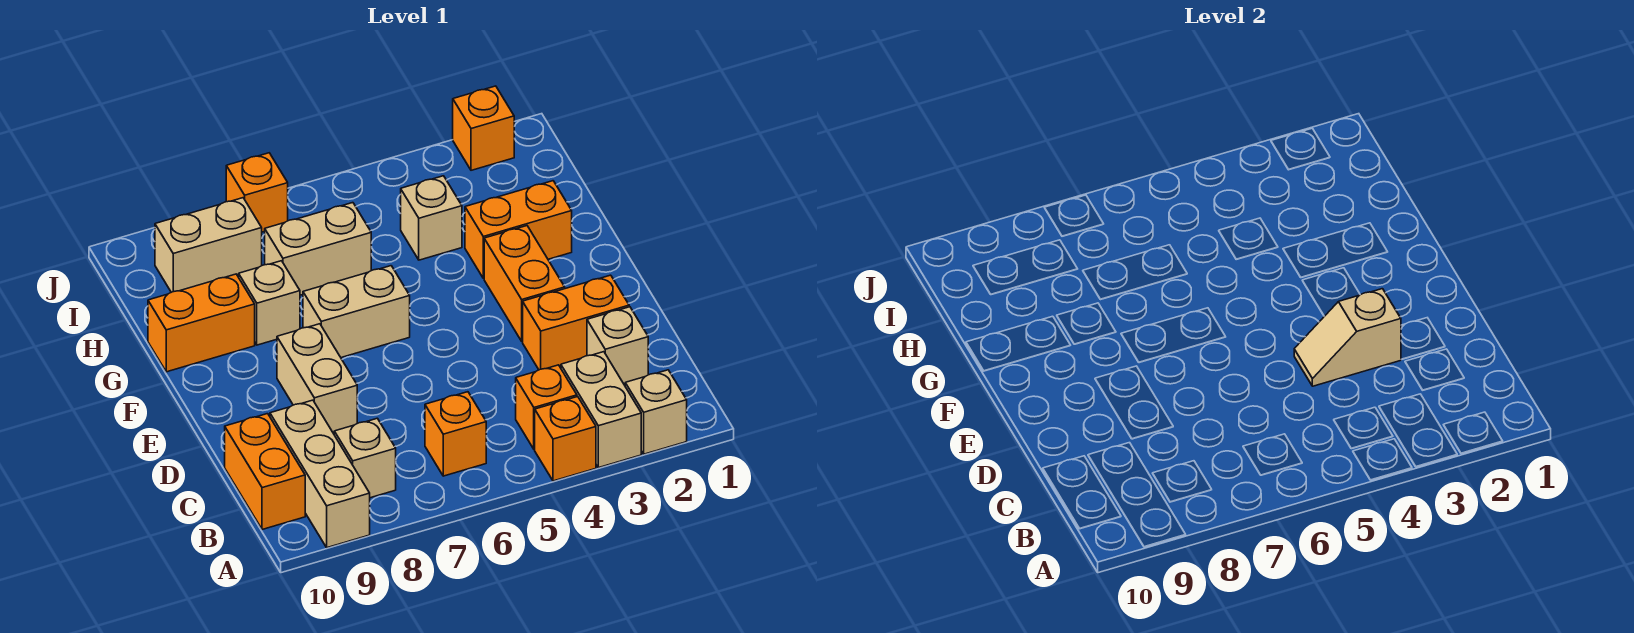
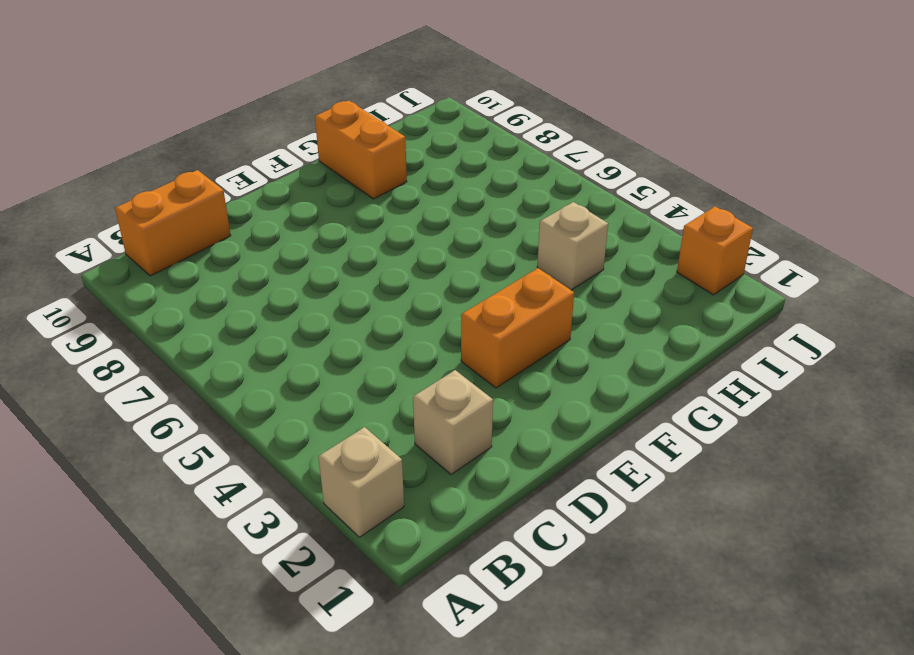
none -> tan brick A3:B3 level 1
none -> orange brick A4 level 1
none -> tan brick A9:C9 level 1

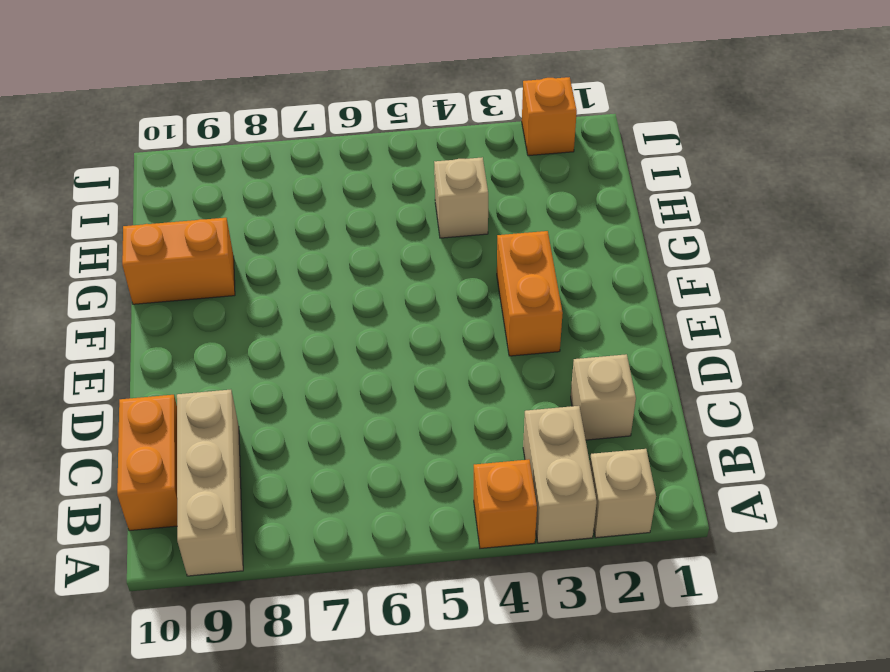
none -> orange brick B4 level 1
none -> orange brick B6 level 1
none -> tan brick B8 level 1

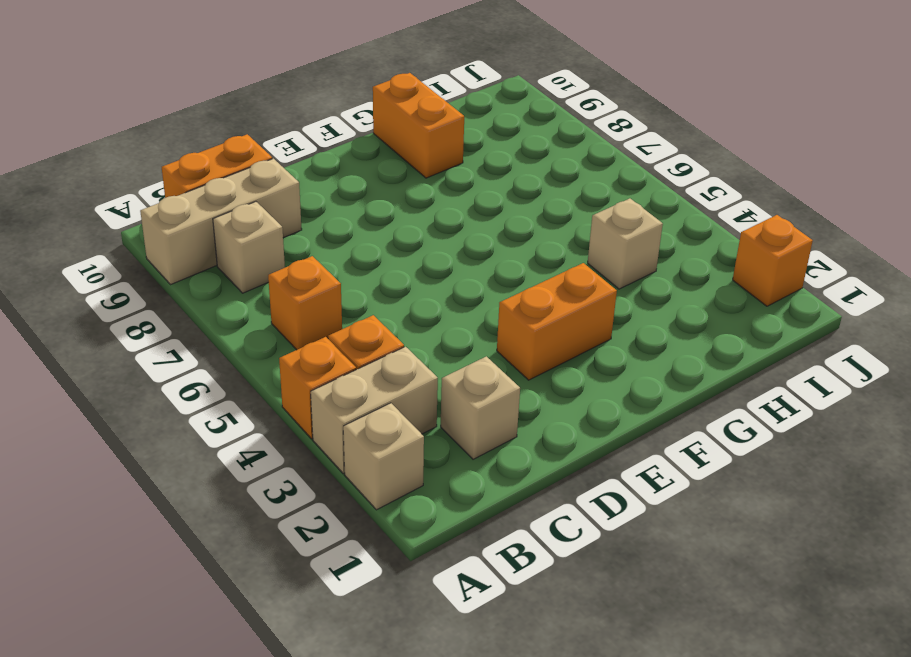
none -> orange brick D2:D3 level 1
none -> tan brick D8:E8 level 1
none -> tan brick F6:F7 level 1

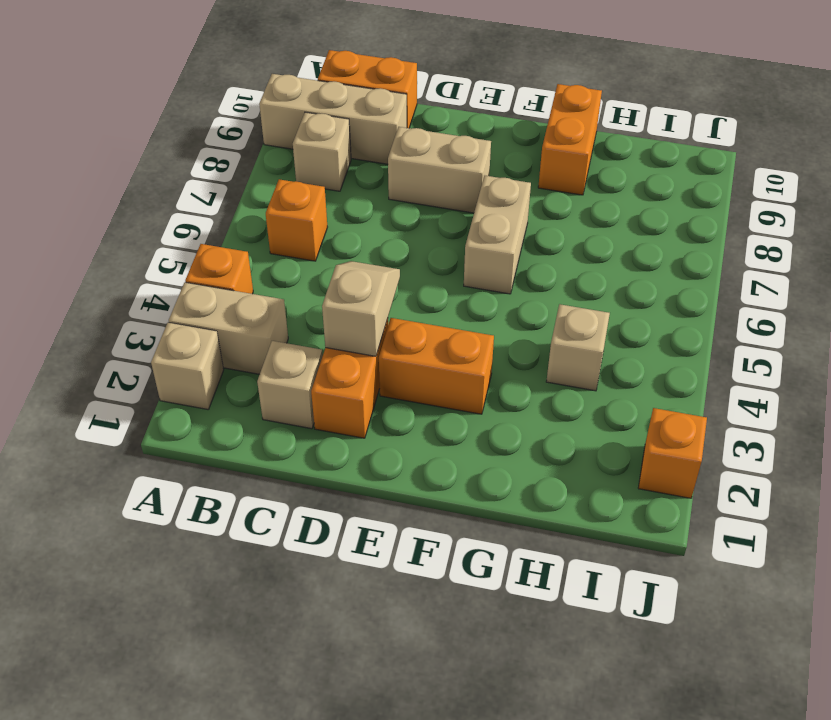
none -> orange brick B4 level 1
none -> orange brick G2:G3 level 1
none -> tan brick G8 level 1

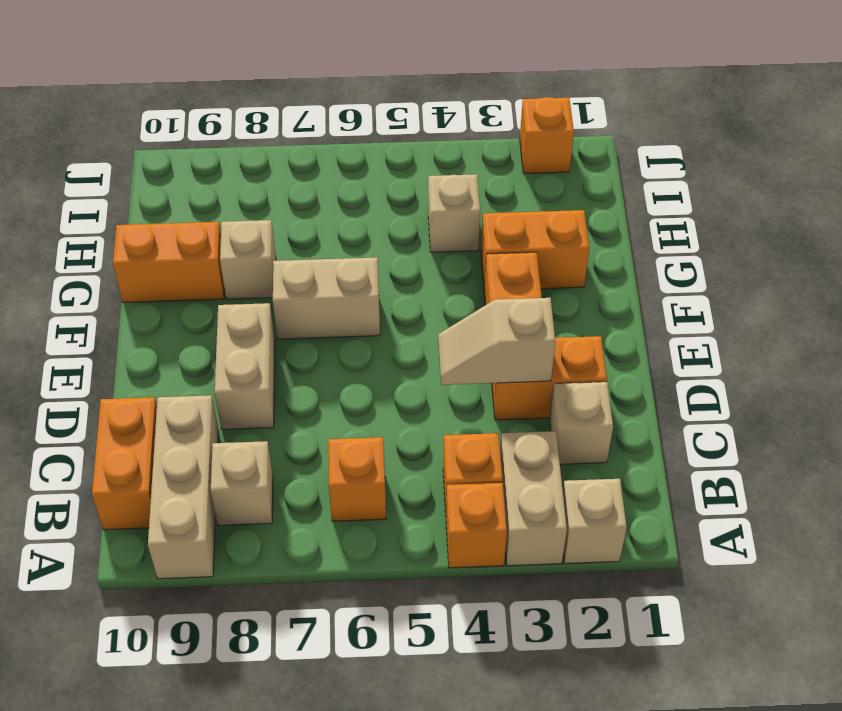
none -> tan brick H6:H7 level 1
none -> tan brick I8:I9 level 1
none -> orange brick J7 level 1

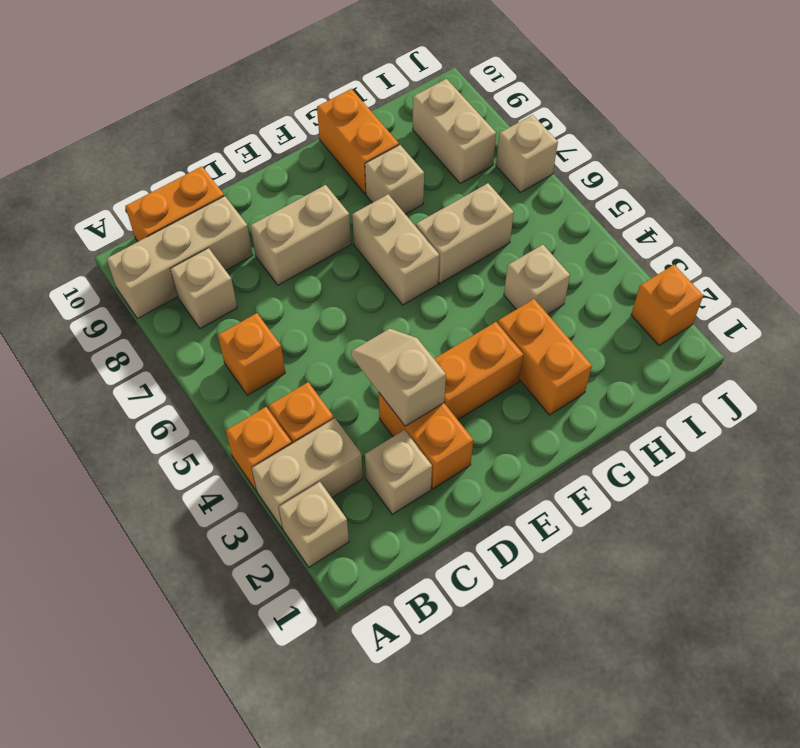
tan brick G6:H6 level 1 -> tan brick H6:H7 level 1
tan brick J7 level 1 -> orange brick J7 level 1

